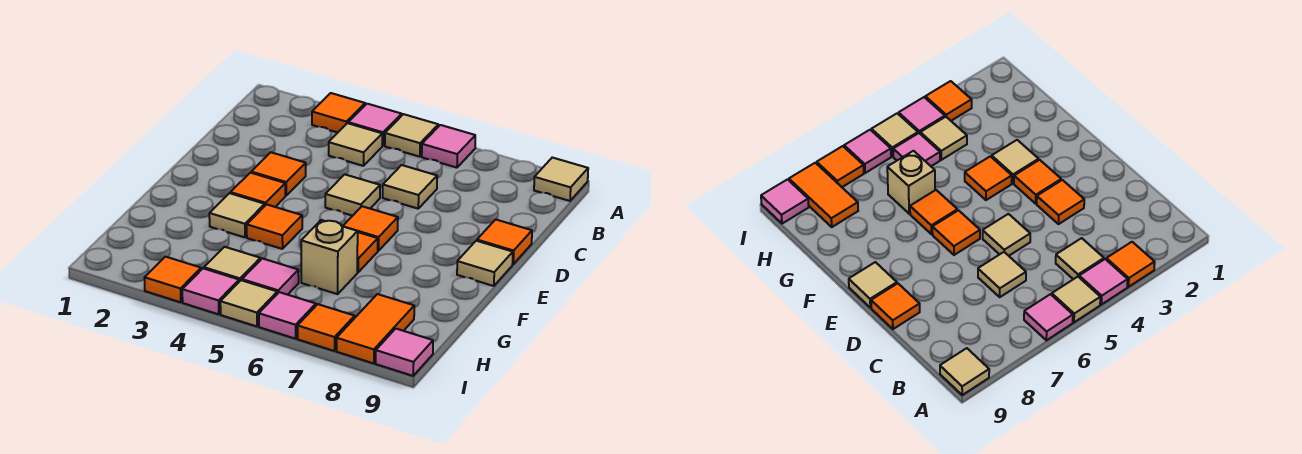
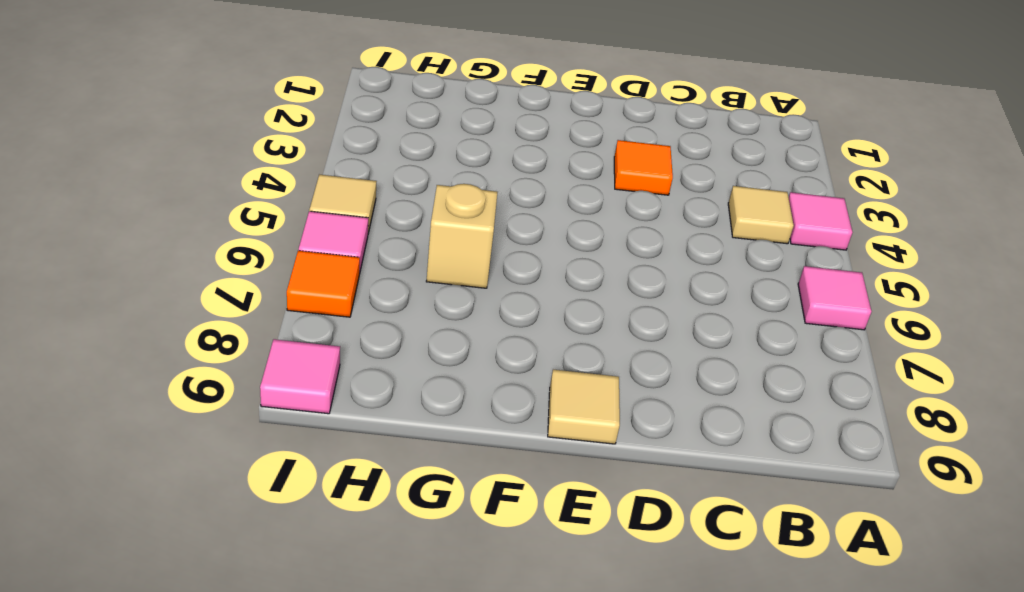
none -> orange tile A3 level 1
none -> tan tile A5 level 1
none -> tan tile A9 level 1

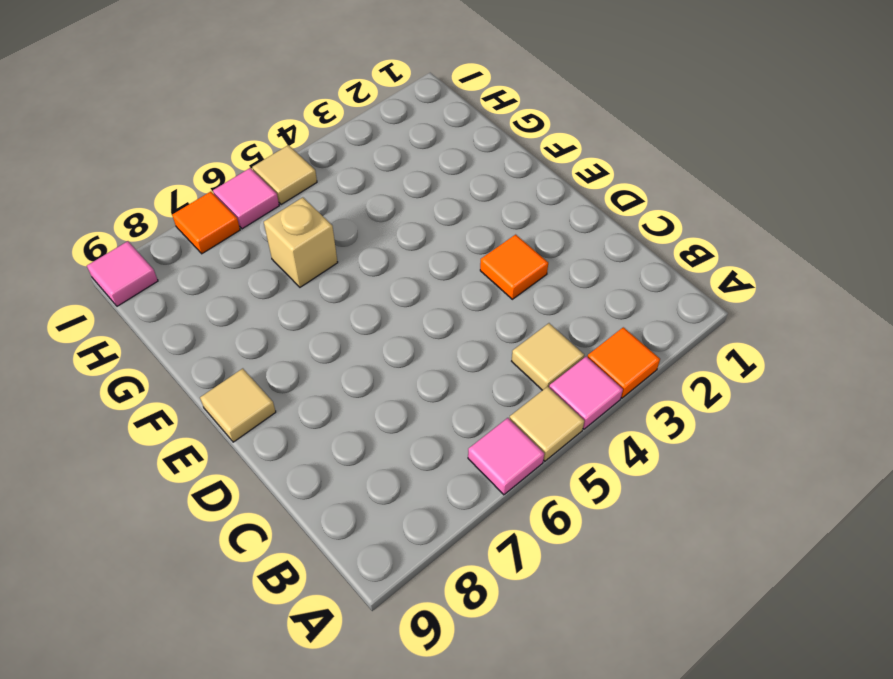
none -> tan tile A9 level 1
none -> tan tile C6 level 1
none -> tan tile D5 level 1

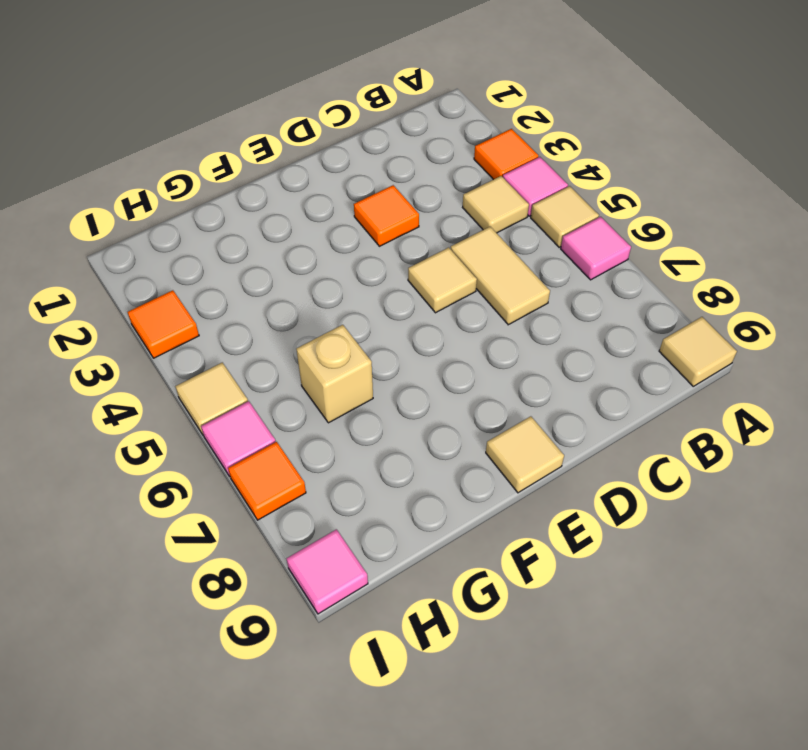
tan tile C5:C6 level 1 -> tan tile C6 level 1
none -> orange tile D9 level 1
none -> orange tile E3 level 1
none -> orange tile E6 level 1

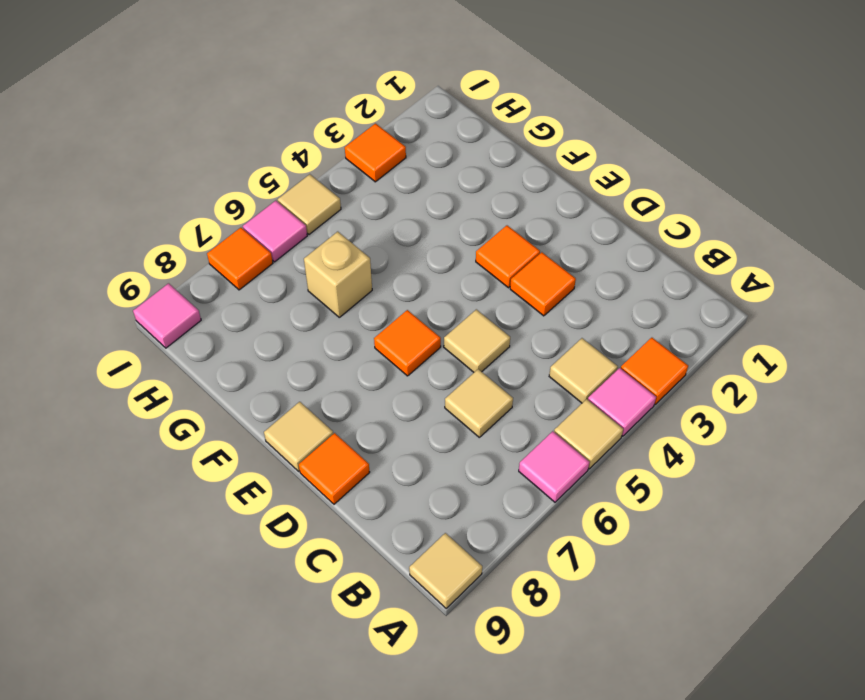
none -> tan tile F3 level 1
none -> orange tile F4 level 1
none -> orange tile F6 level 1

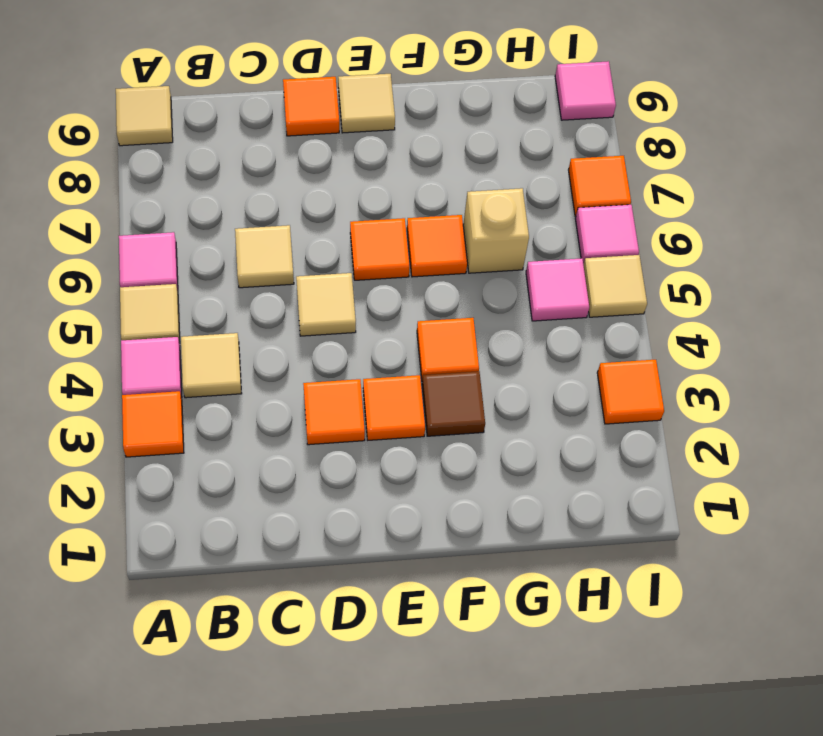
brown tile F3 level 1 -> tan tile F3 level 1
none -> tan tile H4 level 1
none -> orange tile H8:I8 level 1
none -> pink tile I4 level 1

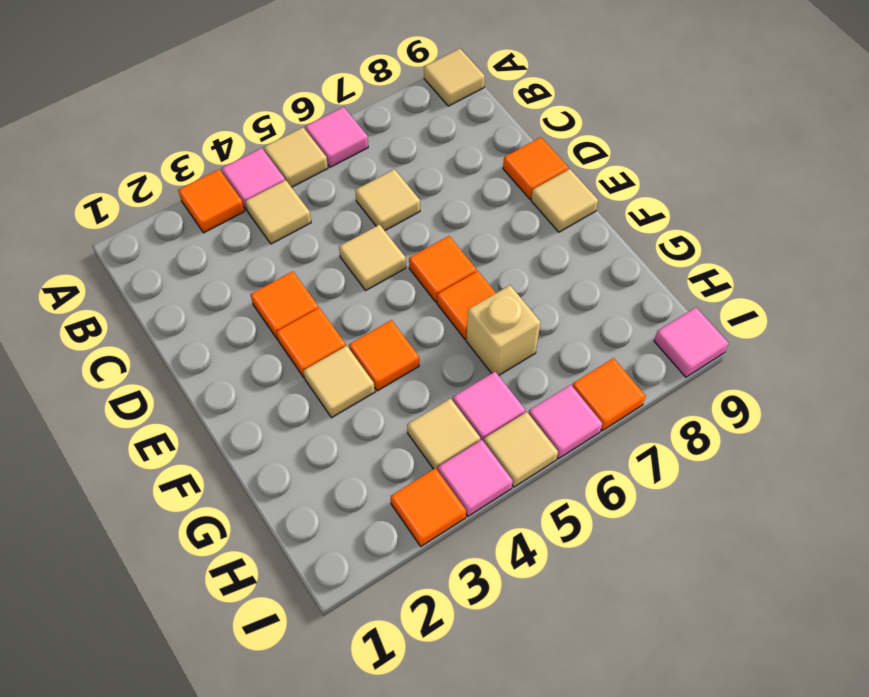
none -> orange tile H8:I8 level 1

